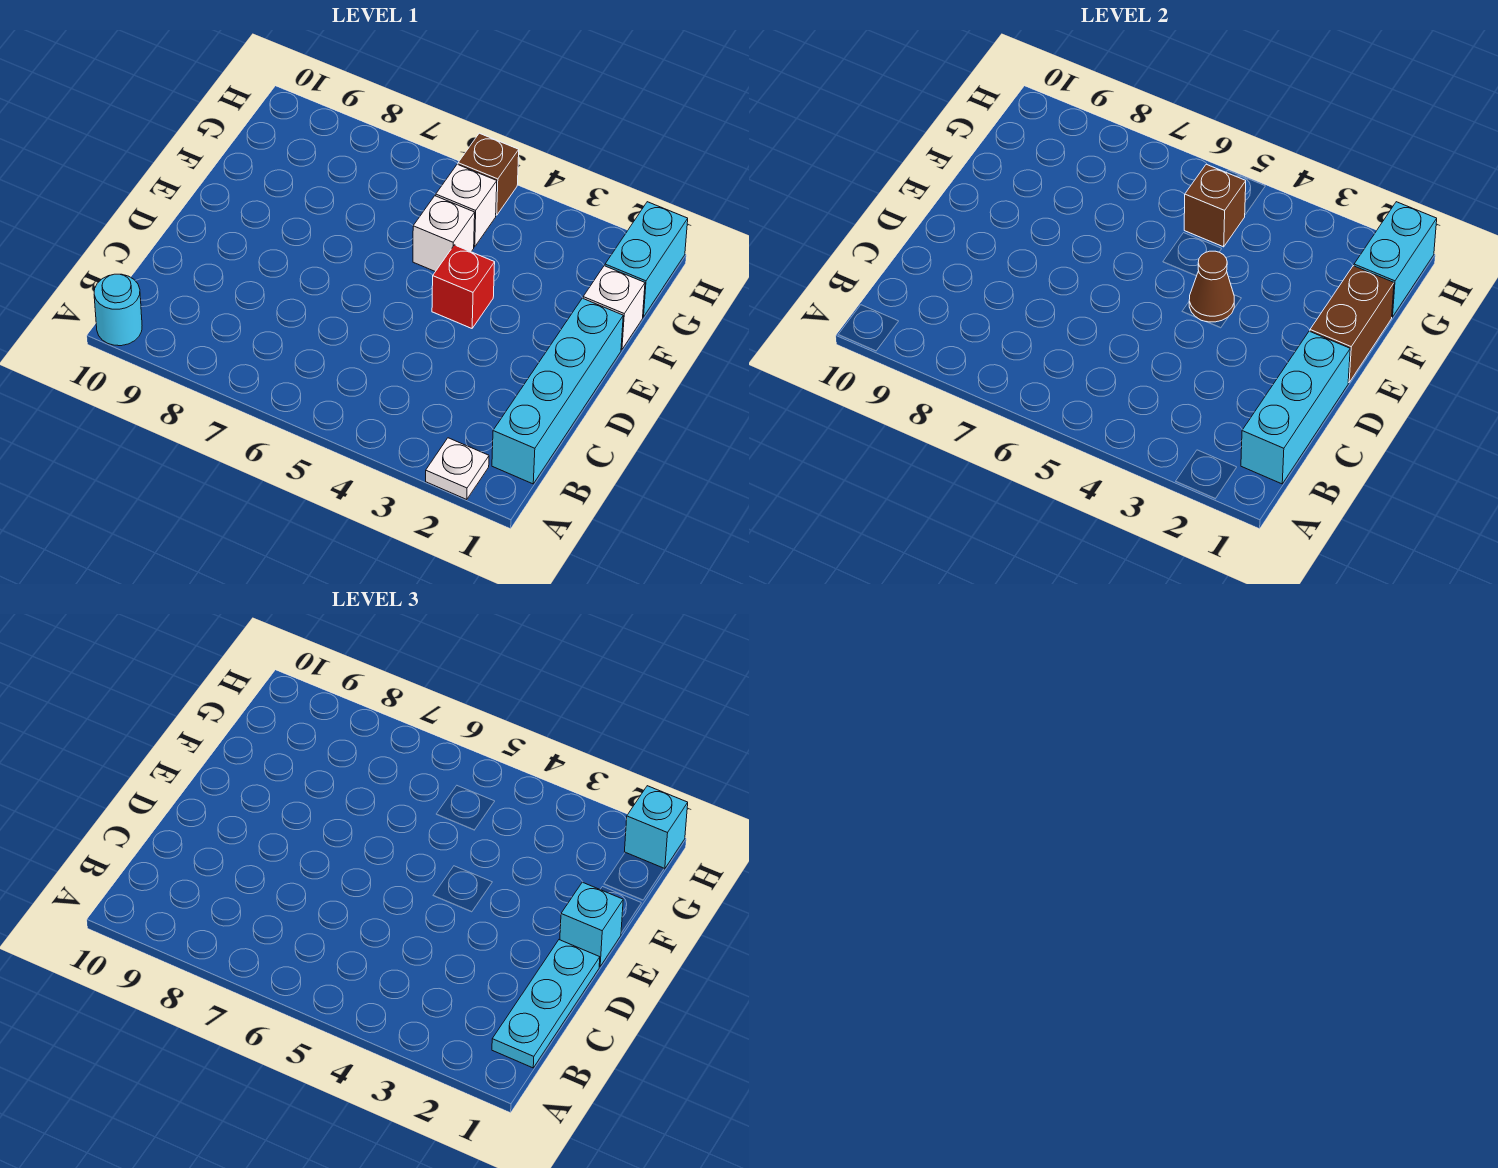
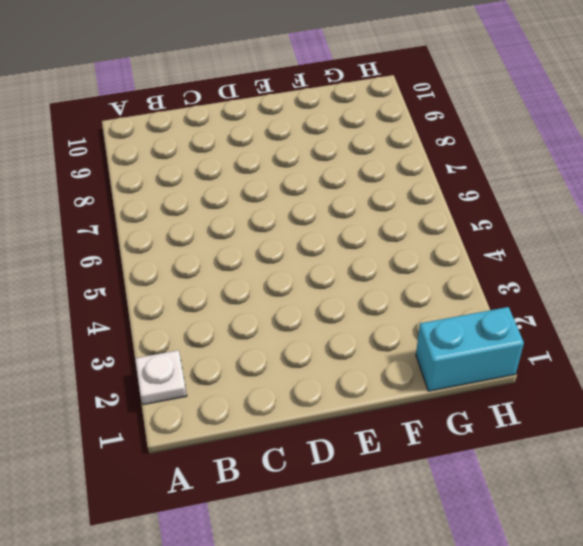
none -> cyan round brick A10 level 1
none -> cyan brick B1:E1 level 1
none -> red brick E4 level 1

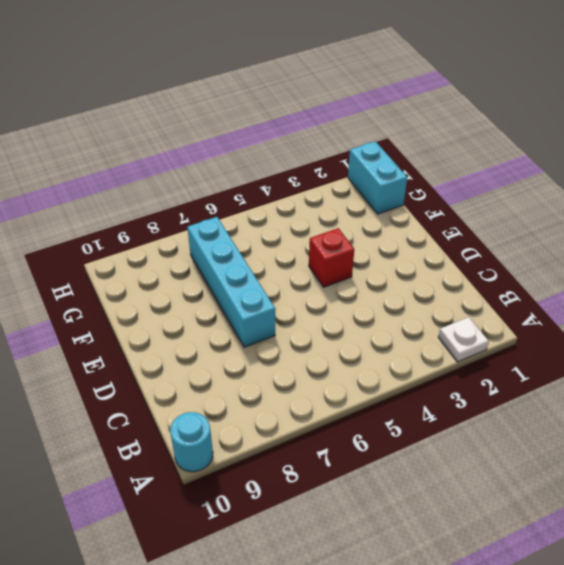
cyan brick D7:G7 level 1 -> cyan brick B1:E1 level 1
none -> white brick F1 level 1
none -> white brick F5 level 1
none -> white brick G5 level 1

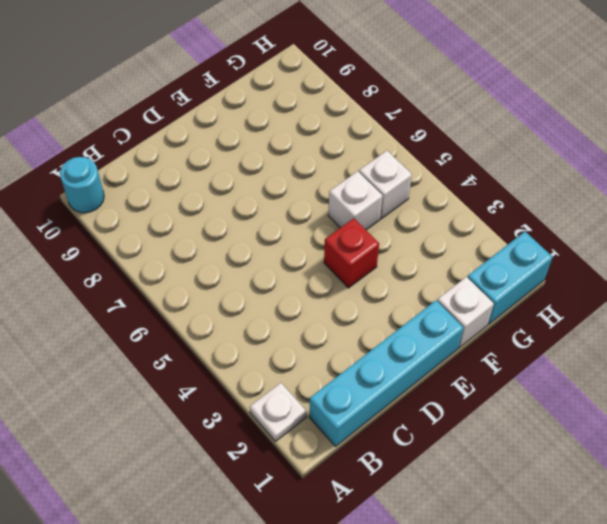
none -> brown brick H5 level 1
none -> cyan brick B1:D1 level 2
none -> brown brick E1:F1 level 2

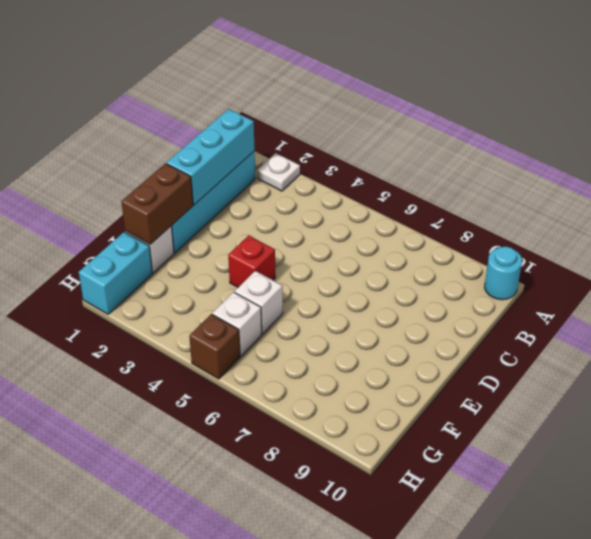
none -> brown cone E4 level 2
none -> cyan brick G1:H1 level 2
none -> brown brick G5 level 2

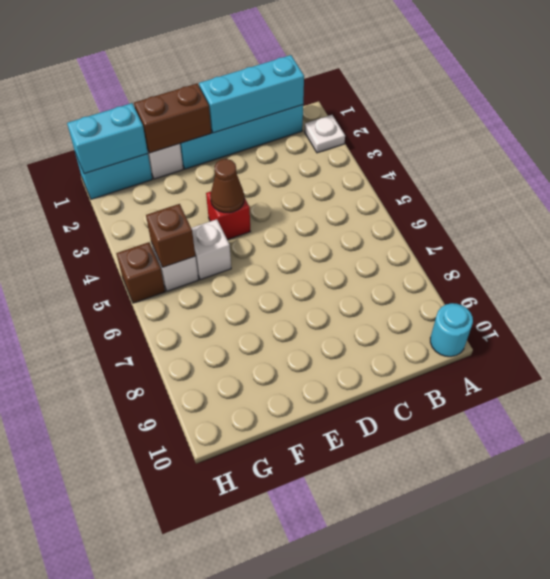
none -> cyan plate B1:D1 level 3
none -> cyan brick E1 level 3
none -> cyan brick H1 level 3

